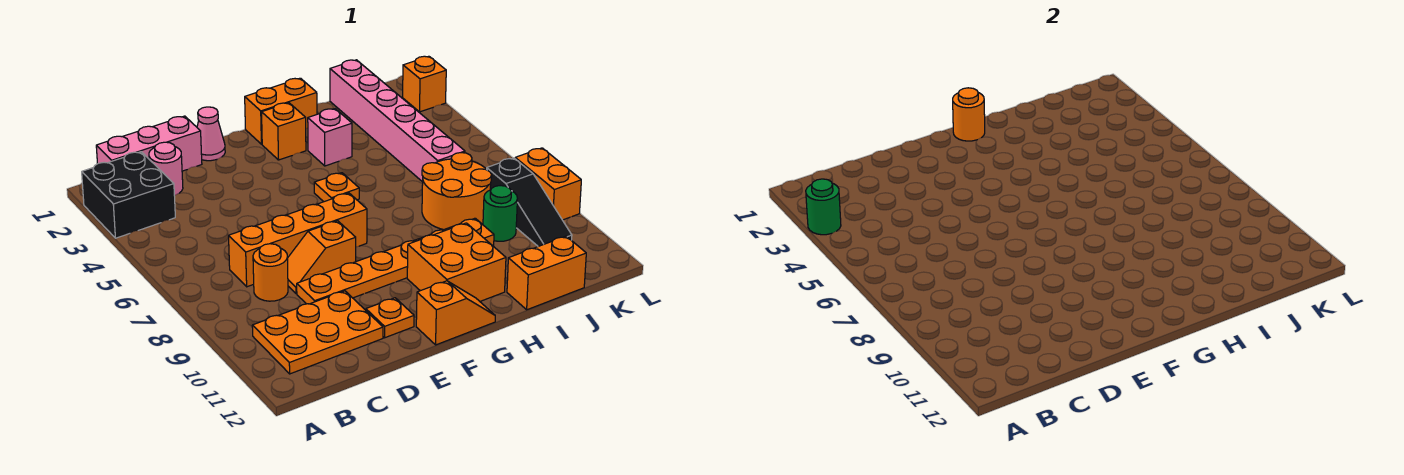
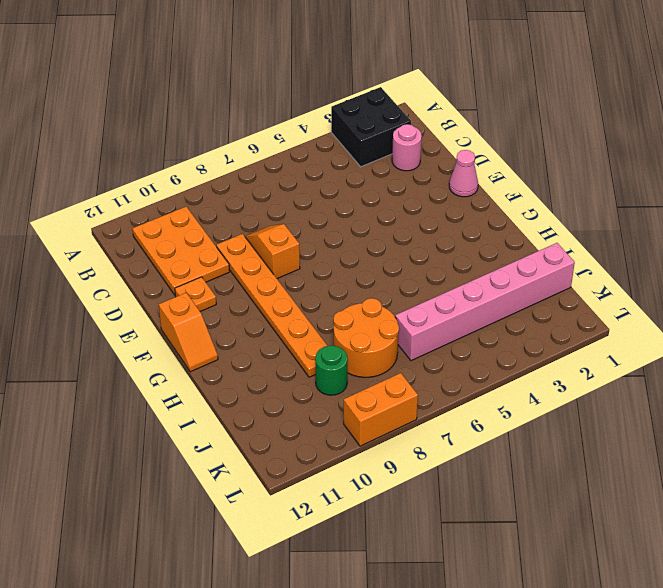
none -> pink brick B1:D1 level 1
none -> orange brick C7:F7 level 1
none -> orange round brick C8 level 1

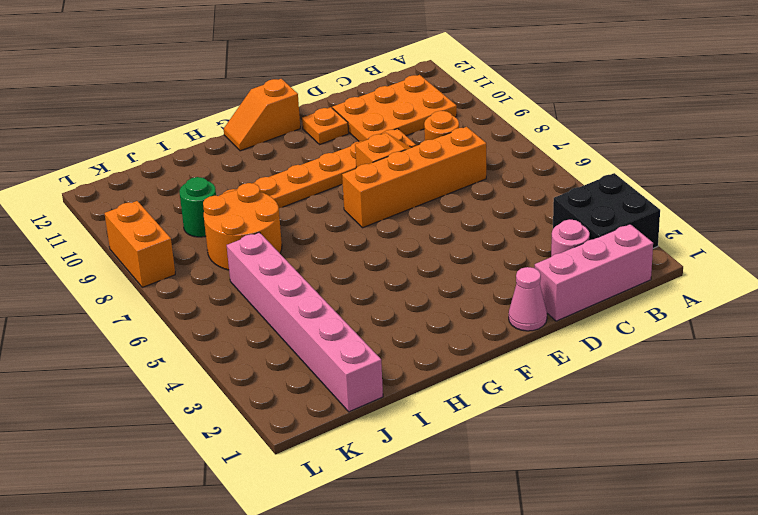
none -> orange brick G1:H1 level 1
none -> orange brick G2 level 1
none -> orange plate G5 level 1

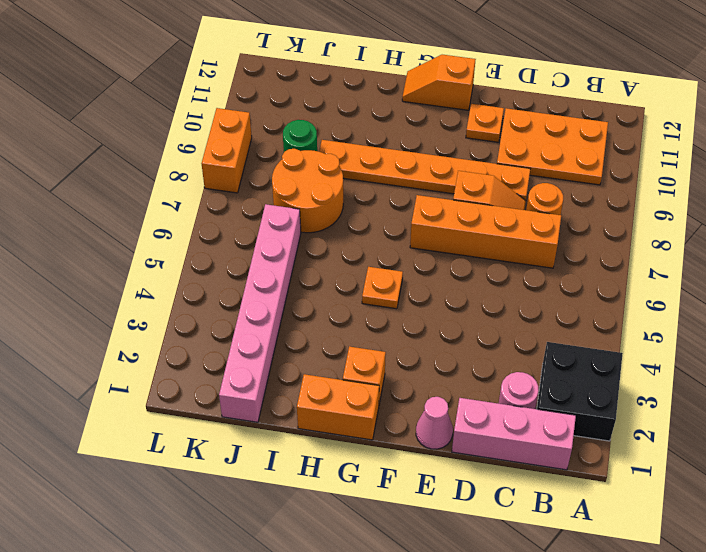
none -> orange brick G10:H11 level 1
none -> pink brick H3 level 1
none -> orange brick I12:J12 level 1

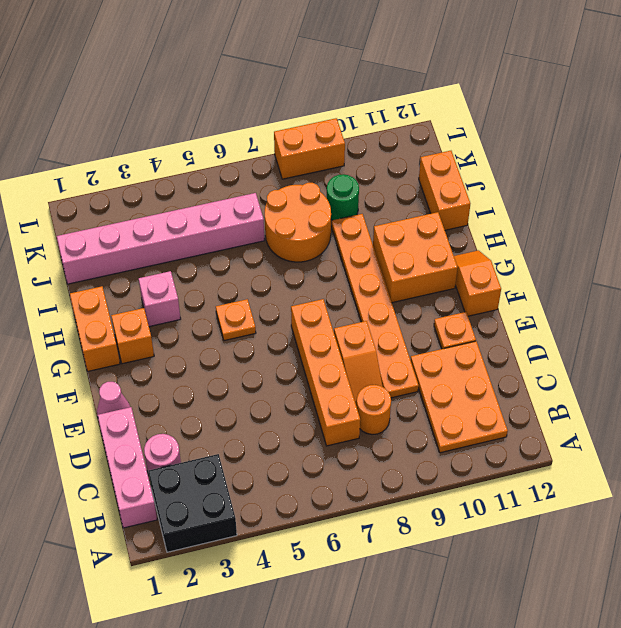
none -> black slope K8:K10 level 1 top 8
none -> orange brick L2 level 1
none -> green round brick A3 level 2

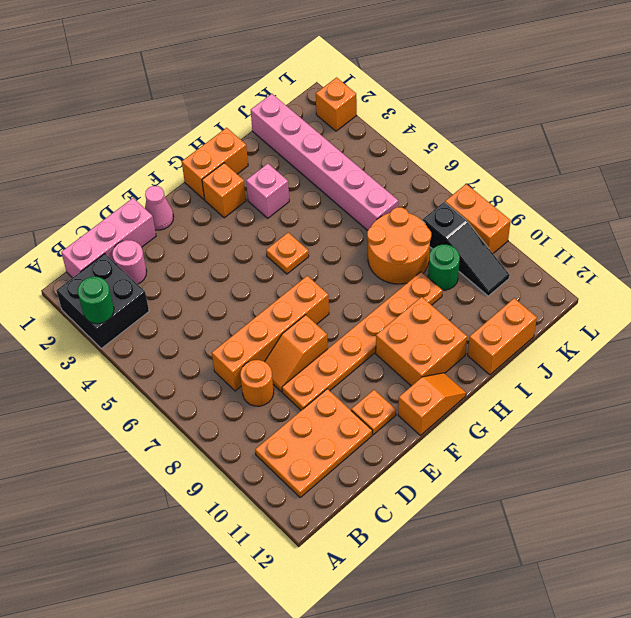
none -> orange round brick G1 level 2

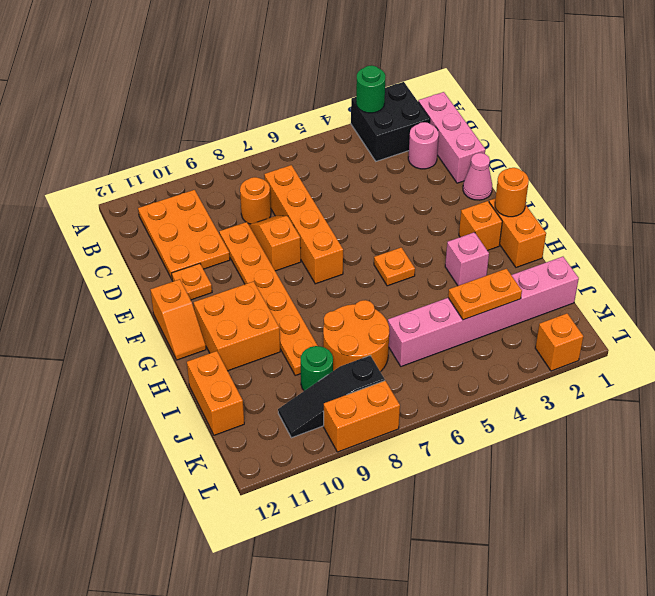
orange plate J3:J4 level 2 -> none

